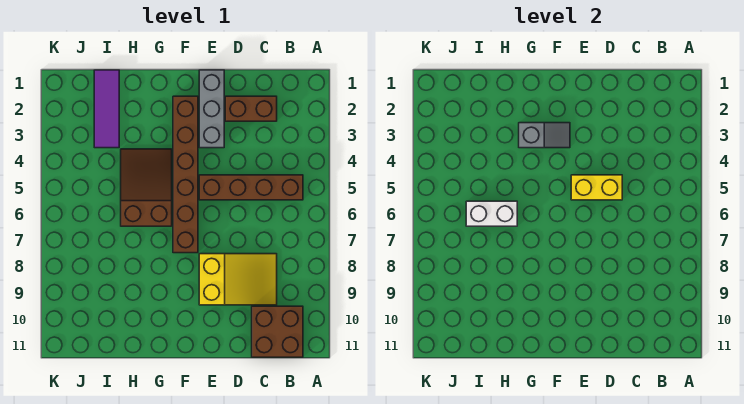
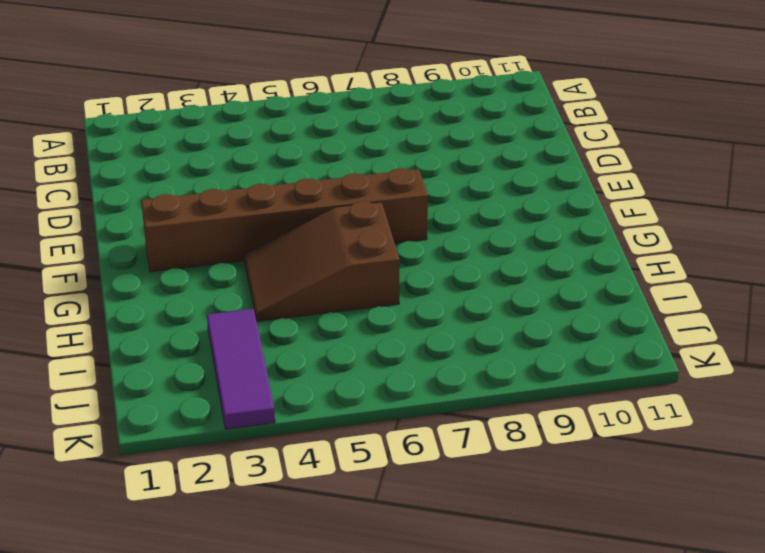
purple tile I3:K3 level 1 -> purple tile I1:I3 level 1
none -> brown brick B5:E5 level 1
none -> brown brick B10:C11 level 1

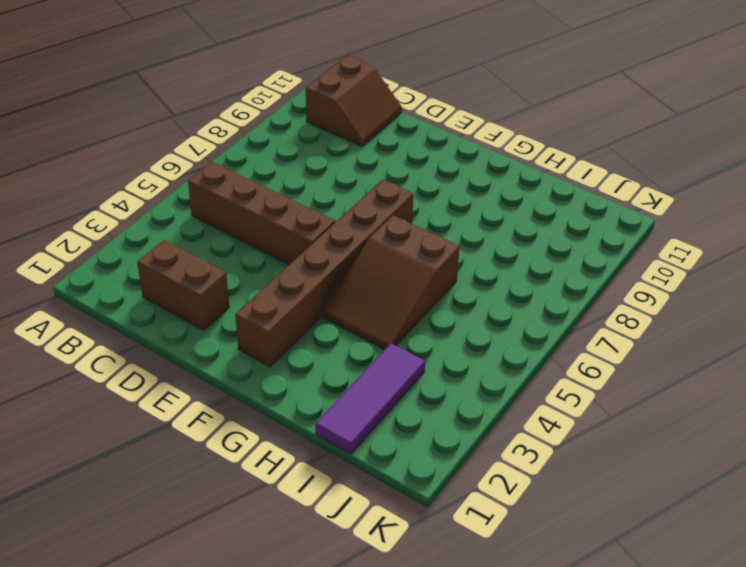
brown slope B10:C11 level 1 top B -> brown brick B10:C11 level 1
none -> yellow slope C8:E9 level 1 top E
none -> grey brick E1:E3 level 1

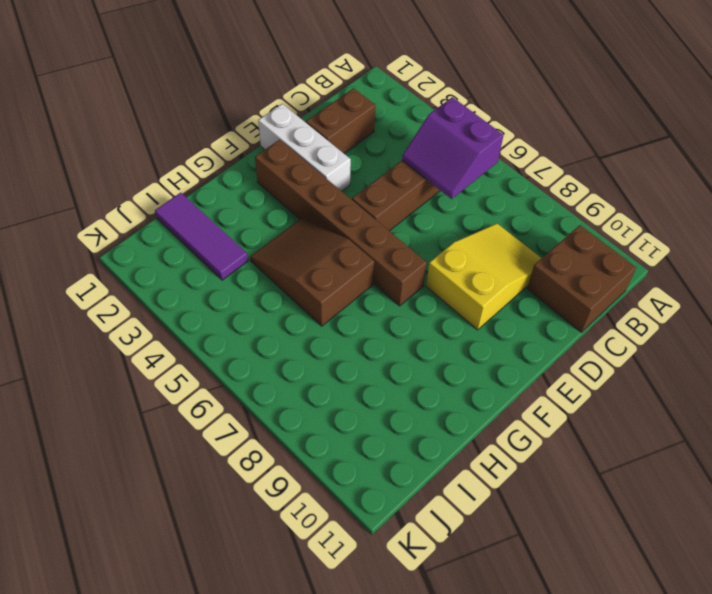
purple slope B5:C6 level 2 top B -> none
white brick E1:E3 level 1 -> grey brick E1:E3 level 1
none -> yellow brick D5:E5 level 2
none -> grey slope F3:G3 level 2 top G

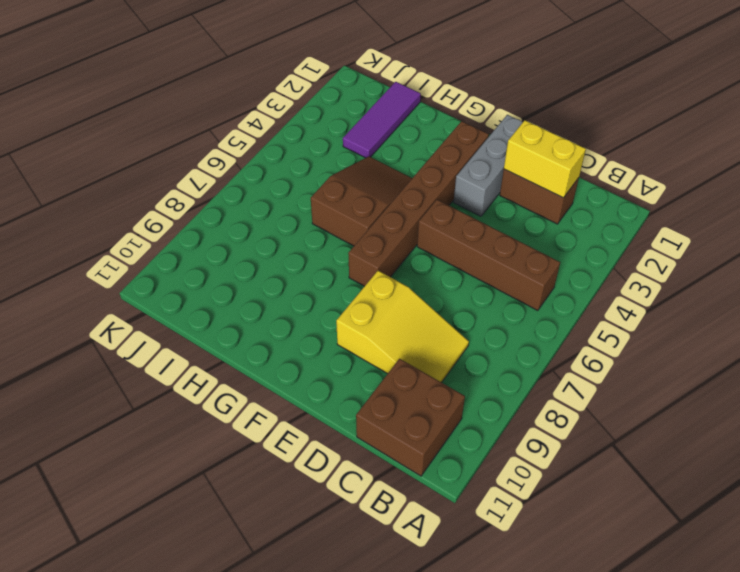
yellow brick C2:D2 level 2 -> yellow brick D5:E5 level 2
none -> grey slope F3:G3 level 2 top G
none -> white brick H6:I6 level 2

